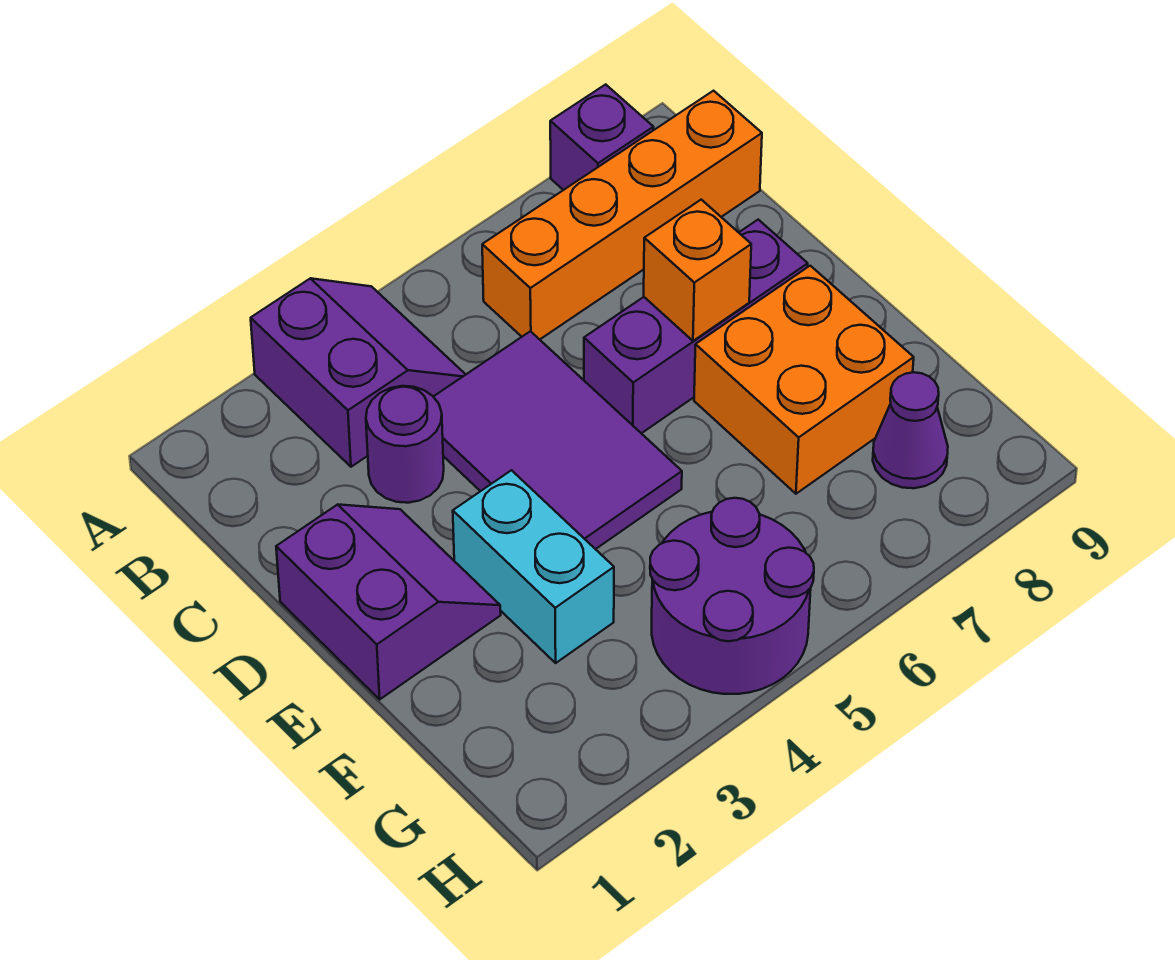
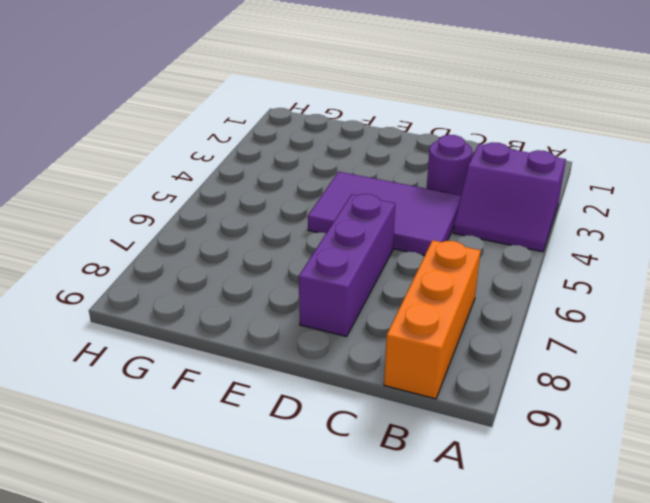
orange brick B7:B9 level 1 -> orange brick B6:B9 level 1
none -> purple brick A8 level 1
none -> purple slope D1:E2 level 1 top 1
none -> cyan brick E3:F3 level 1

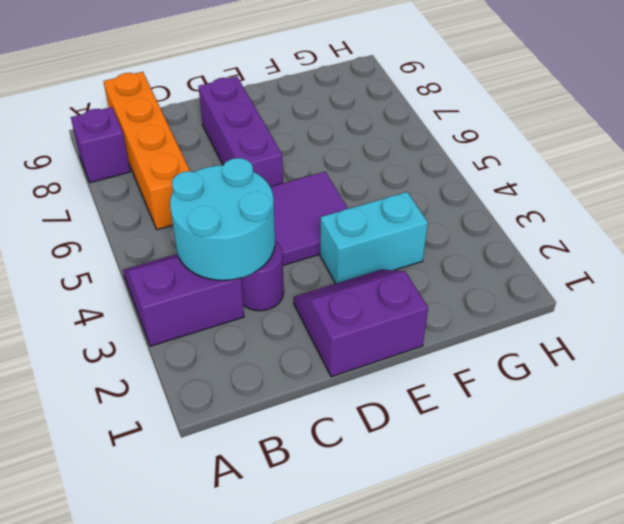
cyan round brick B3:C4 level 2 -> none
none -> orange brick E7:F8 level 1
none -> purple round brick G4:H5 level 1
none -> purple cone G8 level 1

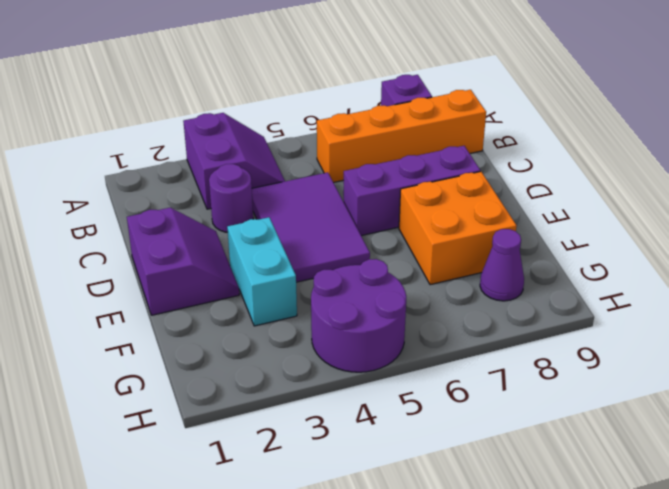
none -> orange brick D7 level 2

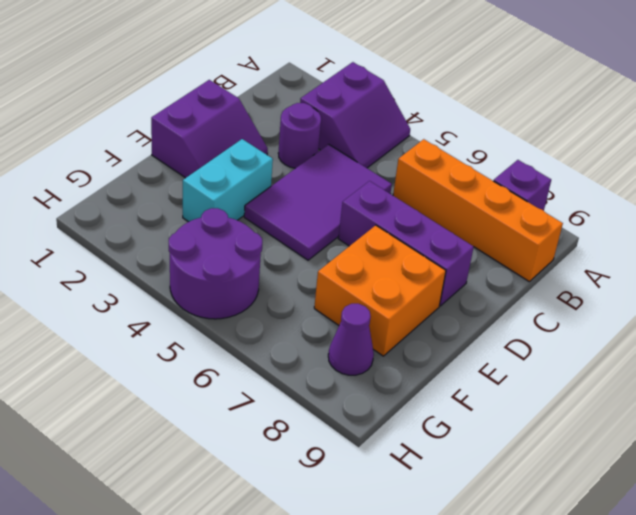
none -> orange brick D7 level 2

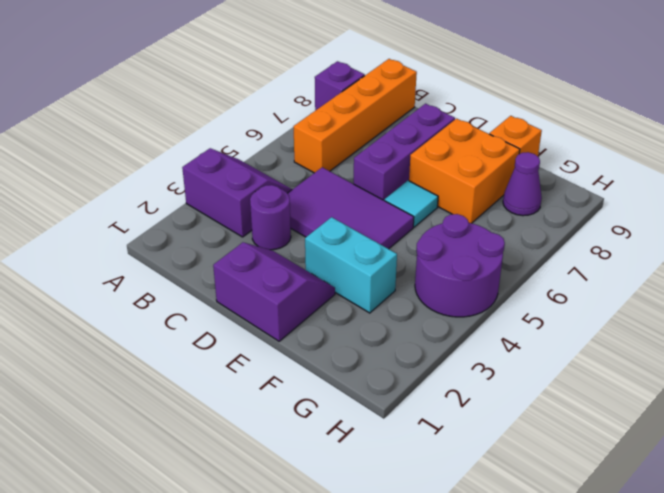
cyan tile E6 level 1 -> none
orange brick F9 level 1 -> orange brick D7 level 2

